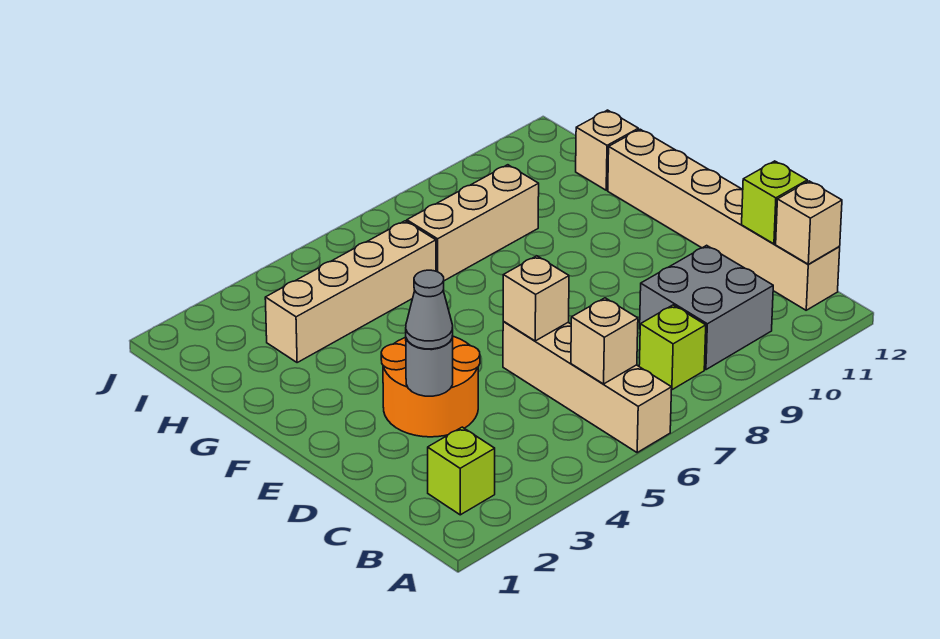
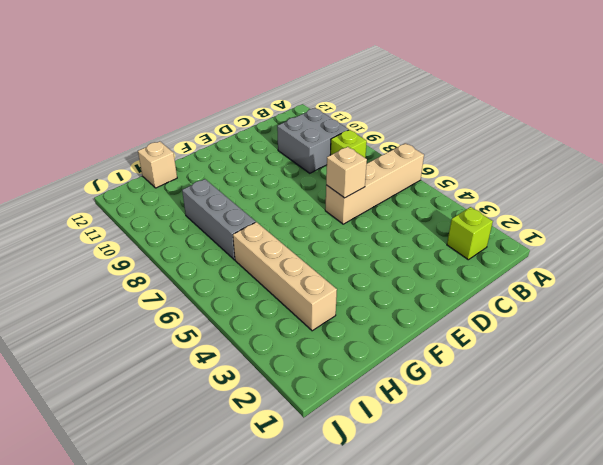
grey brick H7:H9 level 1 -> tan brick H7:H9 level 1
none -> tan brick B12:G12 level 1
none -> orange round brick D3:E4 level 1
none -> tan brick B6 level 2

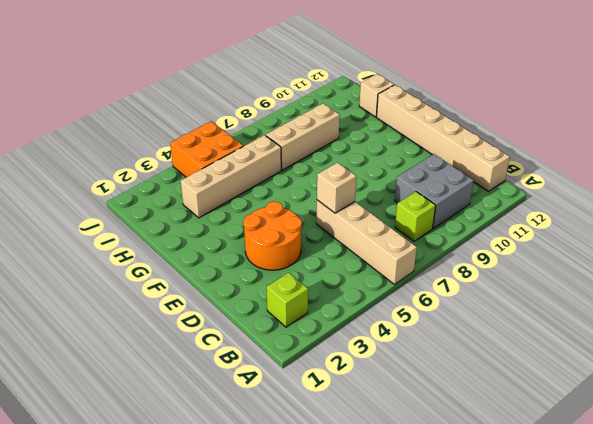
orange brick I4:J5 level 1 -> none
none -> tan brick B6 level 2
none -> tan brick B12 level 2
none -> lime brick C12 level 2

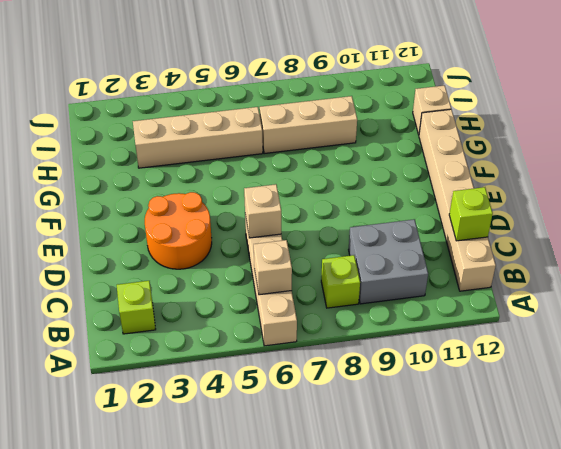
none -> tan brick B12 level 2
none -> grey round brick D3 level 2
none -> grey cone D3 level 3

